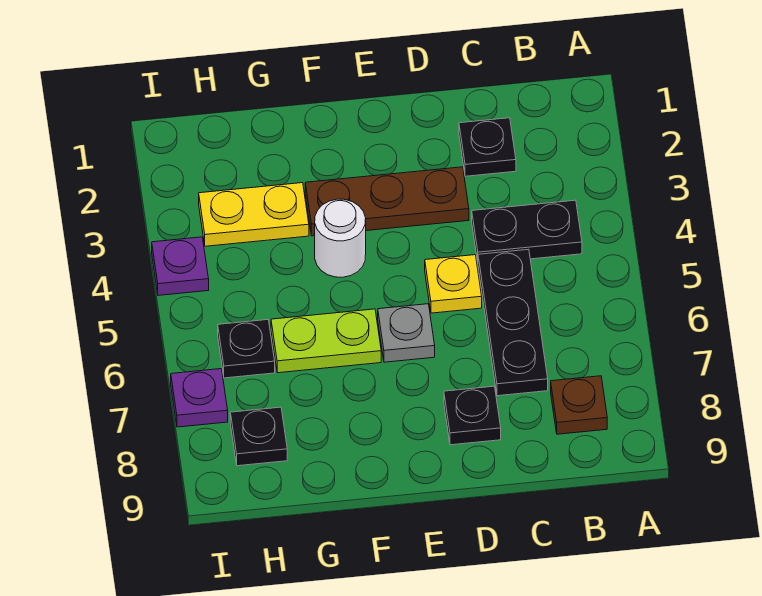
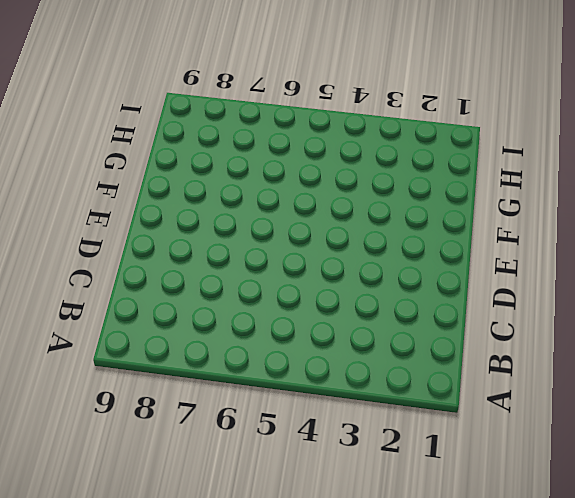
none -> black plate B4:C4 level 1
none -> brown plate B8 level 1
none -> black plate C2 level 1

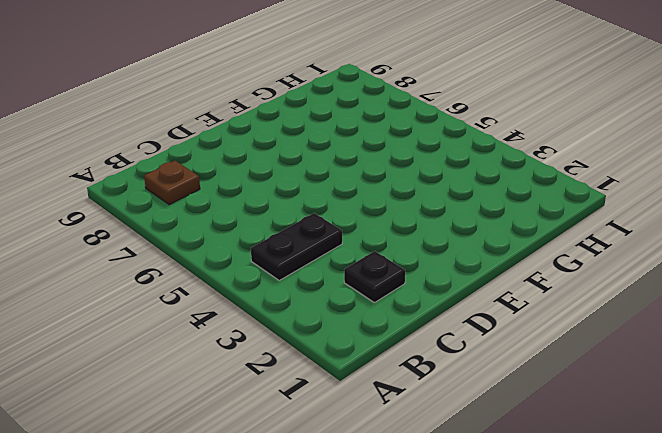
none -> black plate C5:C7 level 1
none -> brown plate D3:F3 level 1
none -> yellow plate D5 level 1

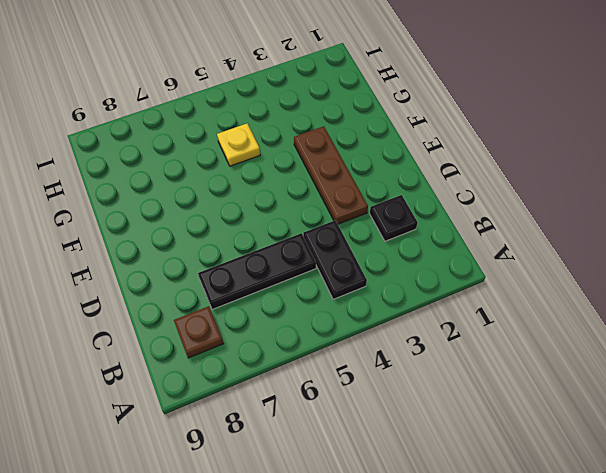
yellow plate G5 level 1 -> yellow plate D5 level 1
none -> black plate D8 level 1
none -> grey plate E6 level 1
none -> white round brick F4 level 1

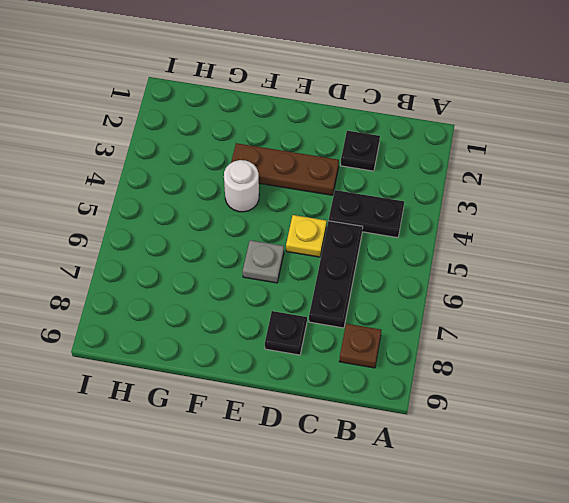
none -> lime plate F6:G6 level 1
none -> yellow plate G3:H3 level 1
none -> black plate H6 level 1

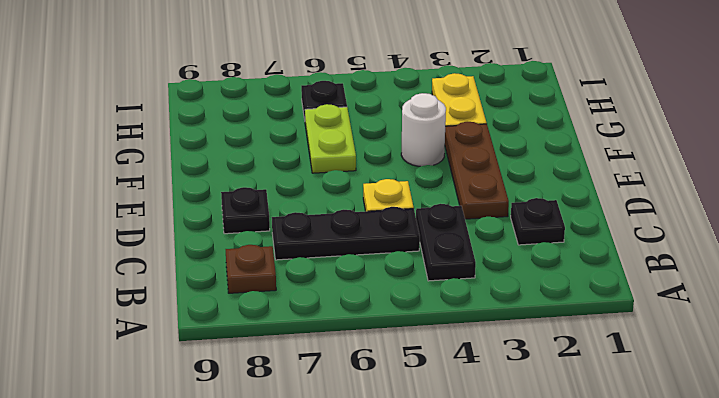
none -> grey plate E6 level 1
none -> black plate H8 level 1
none -> purple plate I4 level 1

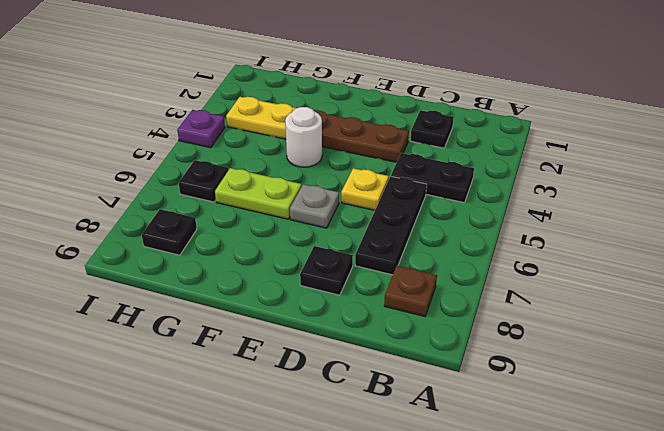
none -> purple plate I7 level 1

